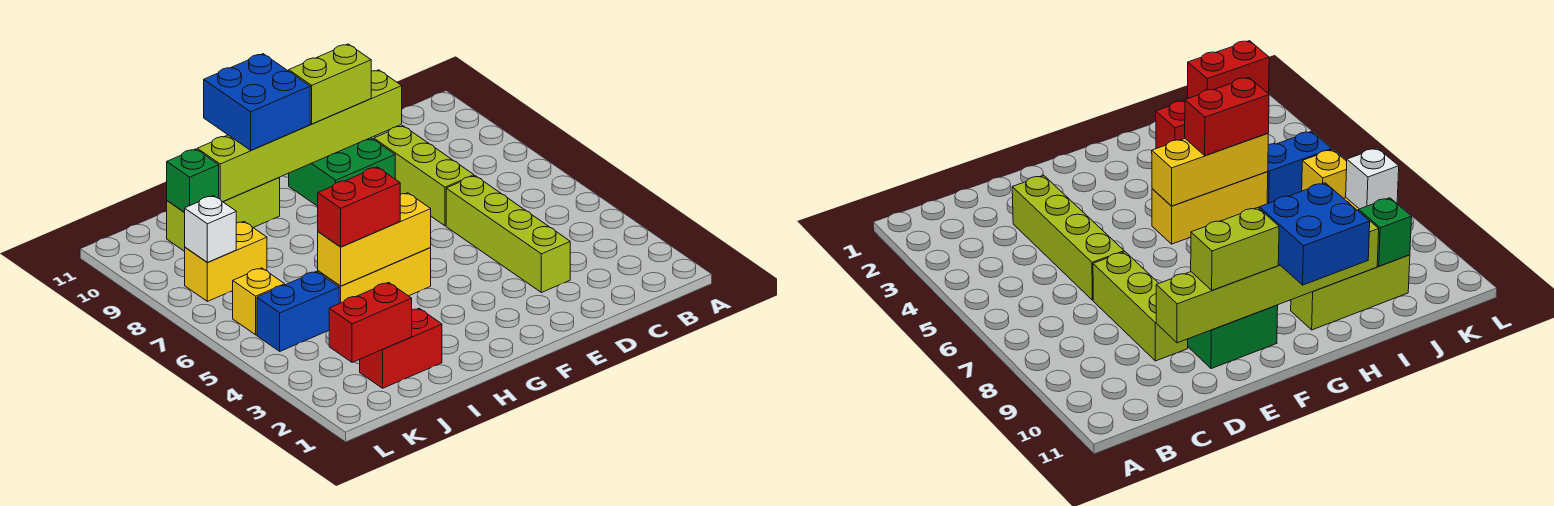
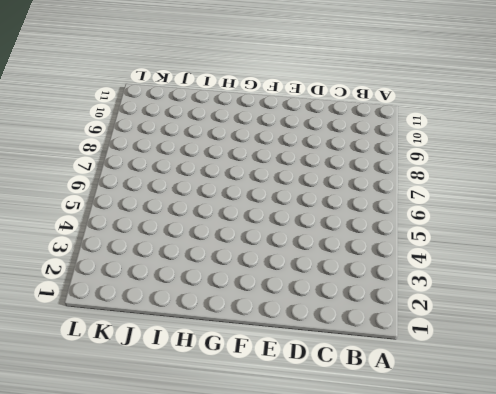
none -> lime brick D3:D6 level 1
none -> lime brick D7:D9 level 1
none -> green brick E9:F10 level 1

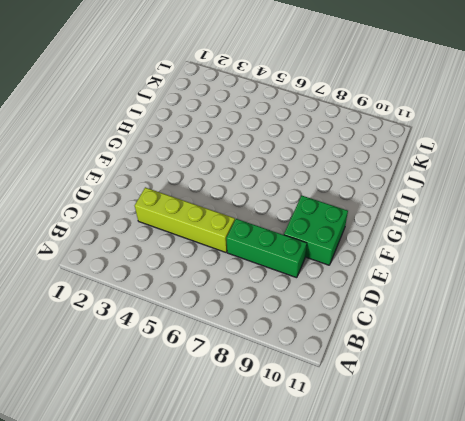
green brick D7:D9 level 1 -> lime brick D7:D9 level 1
none -> yellow brick G5:I5 level 1
none -> lime brick H10:J10 level 1
none -> red brick I2:J2 level 1

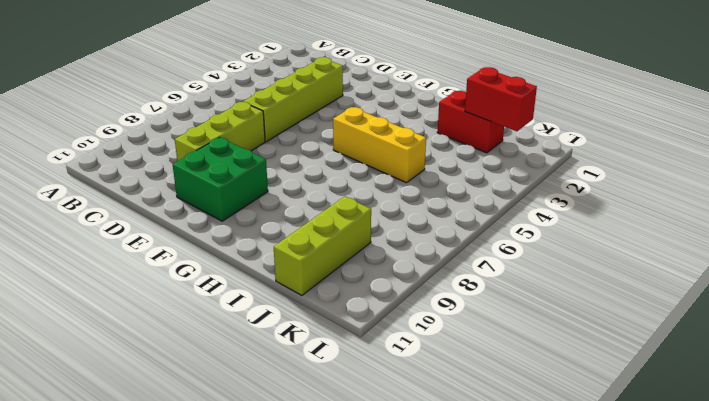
lime brick J9:J11 level 1 -> lime brick H10:J10 level 1
none -> blue brick J5:K5 level 1
none -> yellow brick J8:K8 level 1
none -> yellow brick K6 level 1

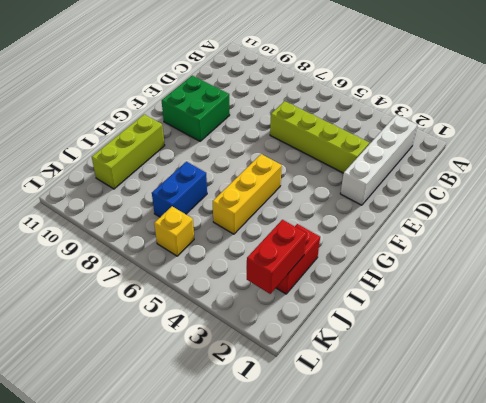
white brick B2:E2 level 1 -> none
blue brick I7:J7 level 1 -> blue brick J5:K5 level 1
none -> lime brick D7:D9 level 1
none -> yellow brick J8:K8 level 1
none -> lime brick D10:I10 level 2

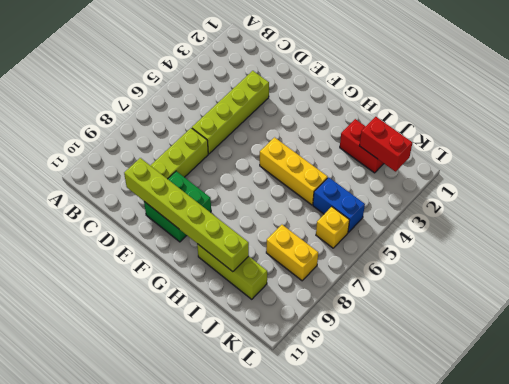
none -> yellow brick G5:I5 level 2
none -> green brick J10 level 2
none -> white brick K8 level 2

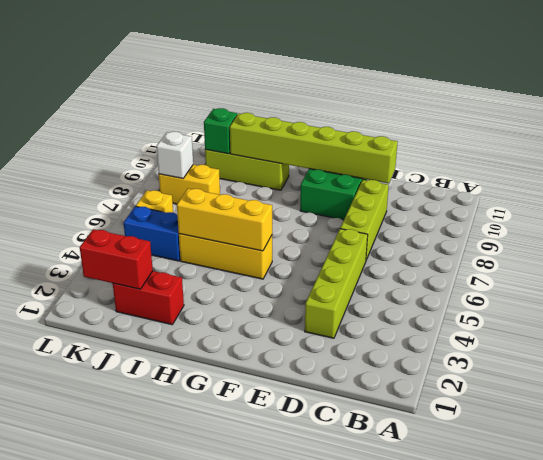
none -> lime brick E10:F10 level 3
none -> blue brick G10:H11 level 3
none -> red brick H5:I5 level 3

